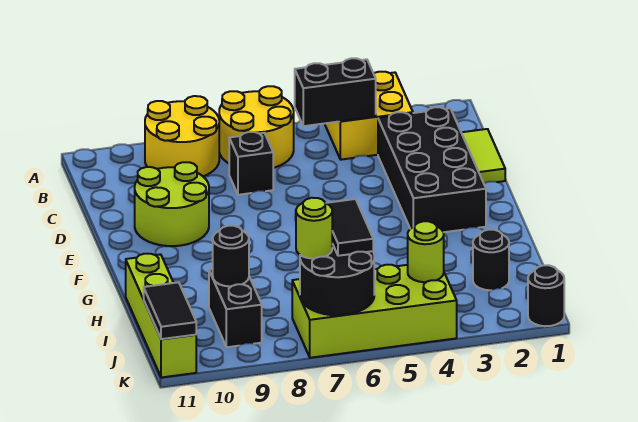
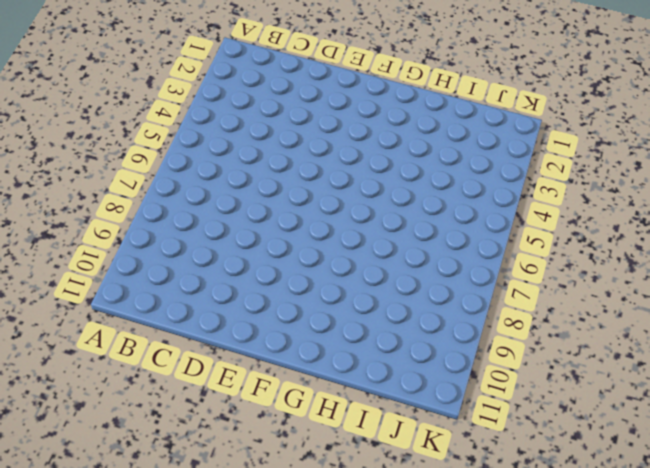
none -> yellow brick A3:B4 level 1
none -> yellow round brick A6:B7 level 1
none -> yellow round brick A8:B9 level 1

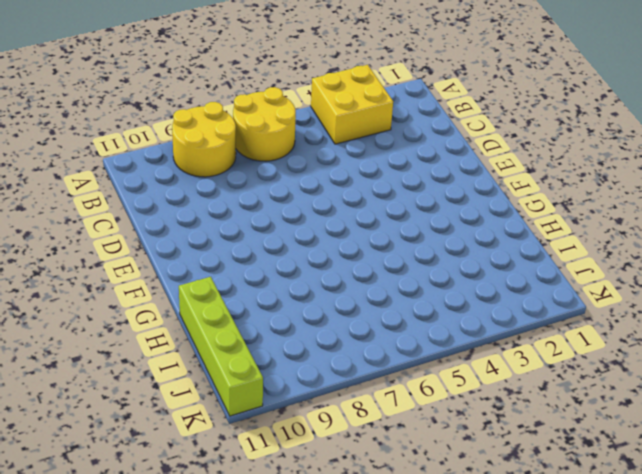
none -> lime tile C1:D1 level 1
none -> black brick C2:F3 level 1
none -> black brick C7 level 1

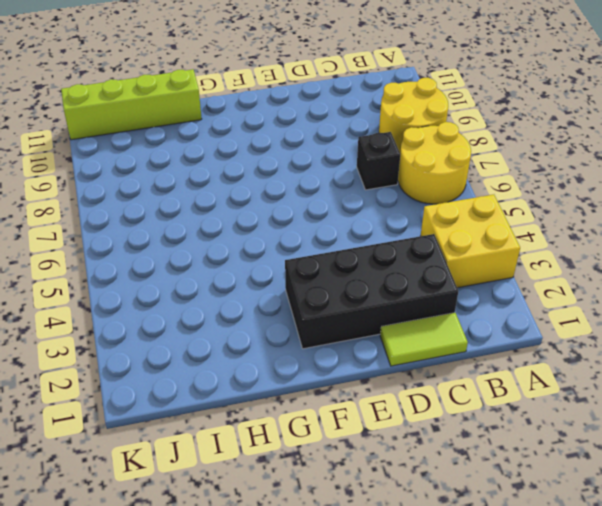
none -> lime round brick D9:E10 level 1
none -> black round brick I2 level 1
none -> black brick I9:J9 level 1

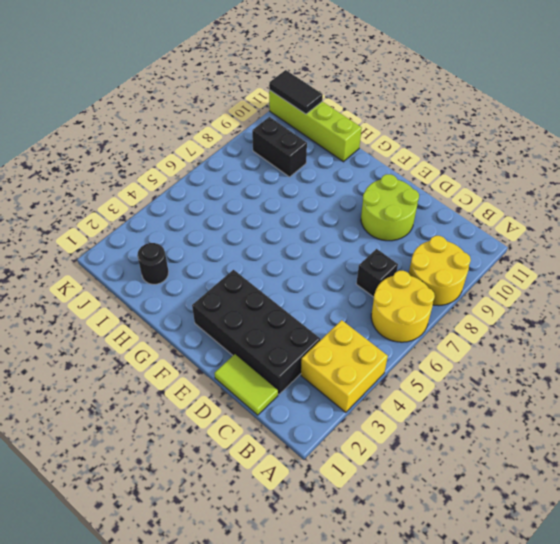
none -> lime brick J4:K7 level 1
none -> black round brick K1 level 1
none -> black brick B4:B5 level 2

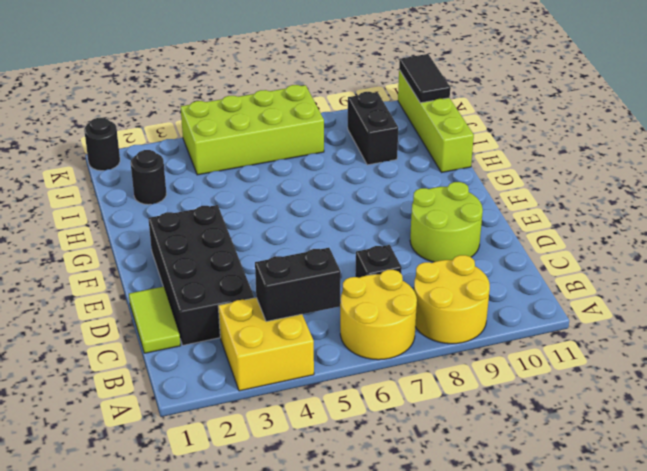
none -> black round brick I9 level 2
none -> lime round brick J4 level 2
none -> black round brick J6:K7 level 2

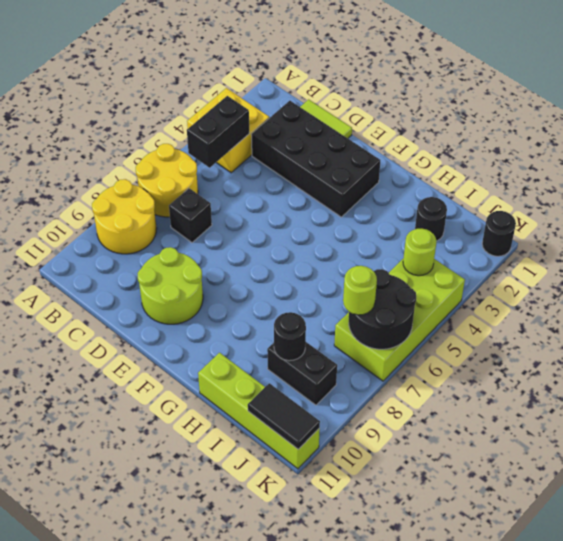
none -> black tile I6:J6 level 3

